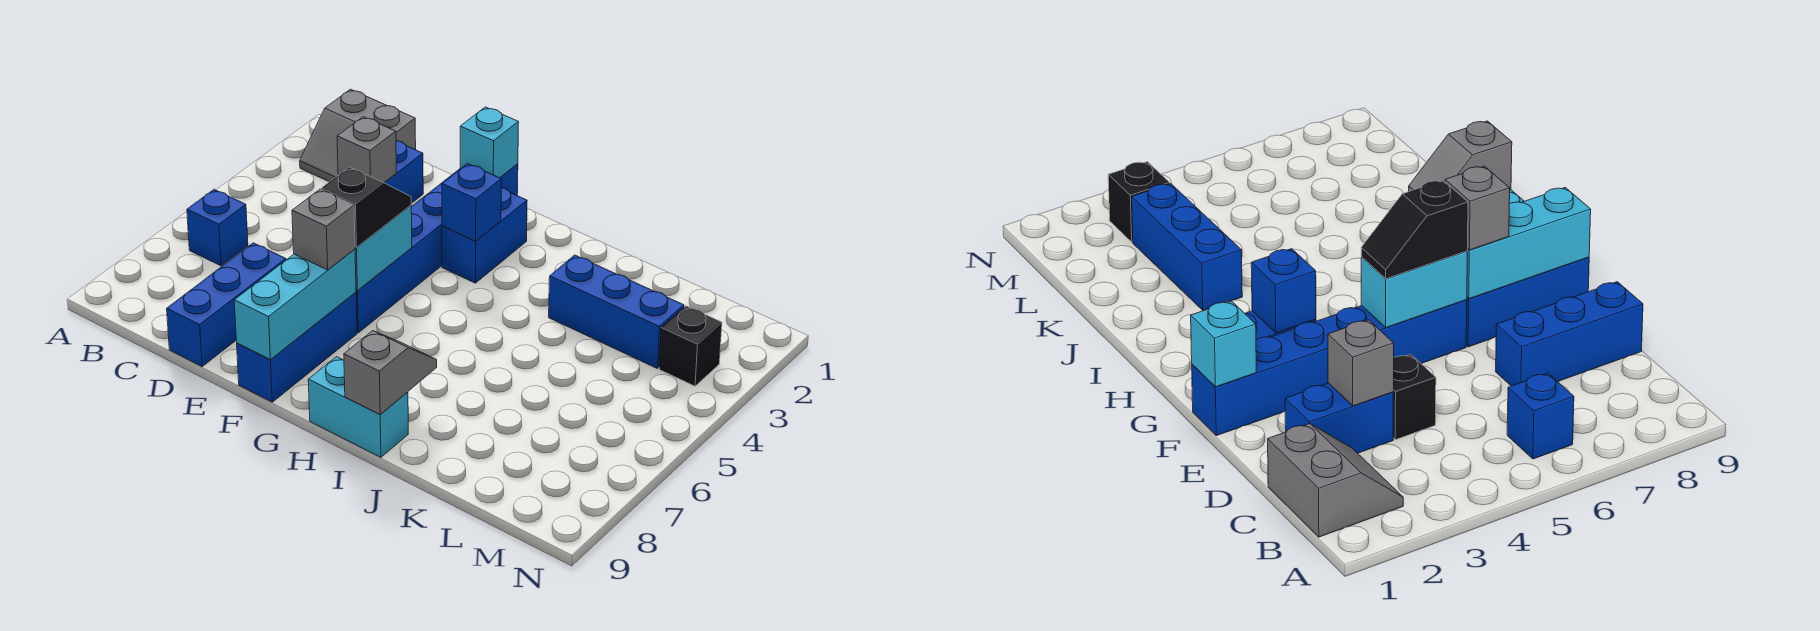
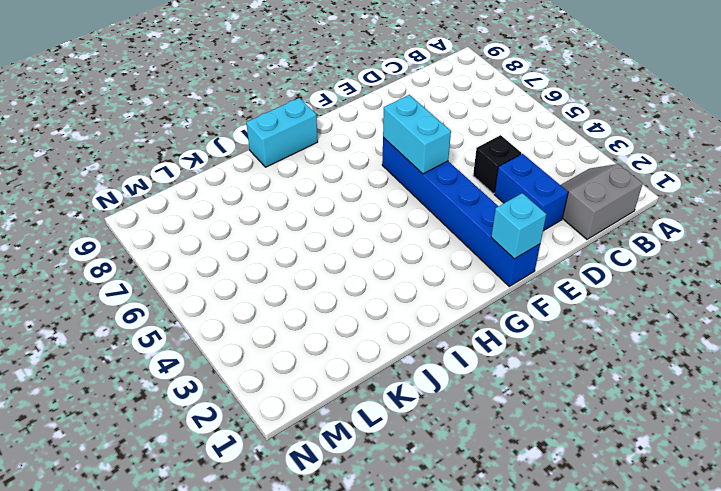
none -> blue brick B6 level 1
none -> blue brick D7:D9 level 1
none -> blue brick F7:F9 level 1

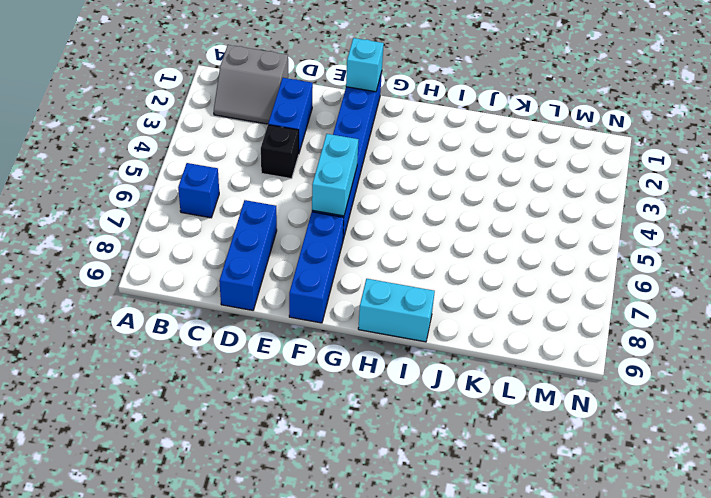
none -> blue brick G2:G3 level 1
none -> blue brick J3:L3 level 1
none -> black brick M3 level 1

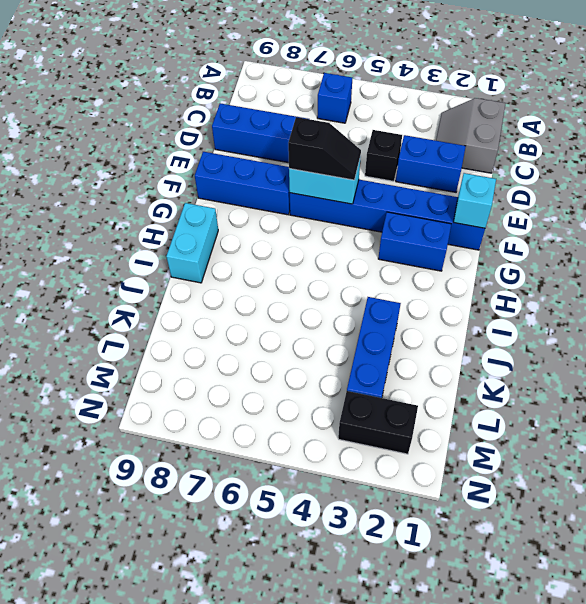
black brick M2:M3 level 1 -> black brick M3 level 1
none -> grey brick D3 level 2
none -> cyan brick F7:F9 level 2
none -> blue brick G3 level 2

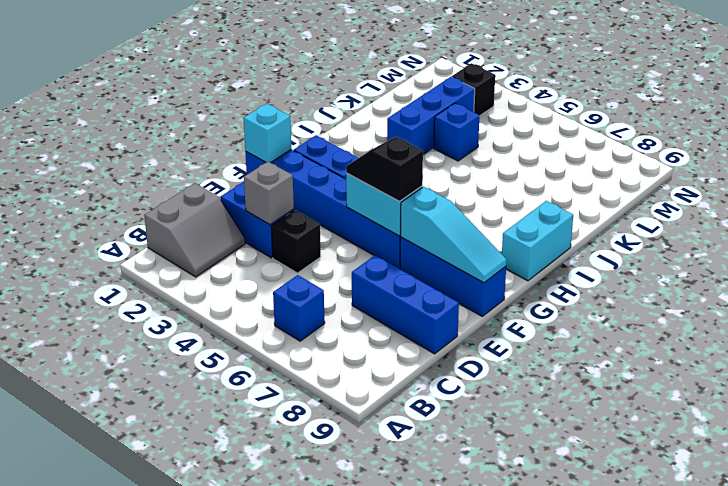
cyan slope F7:F9 level 2 top 7 -> cyan brick F7:F9 level 2
blue brick K4 level 1 -> blue brick G3 level 2
none -> grey slope I8:I9 level 2 top 9
none -> grey brick F7 level 3

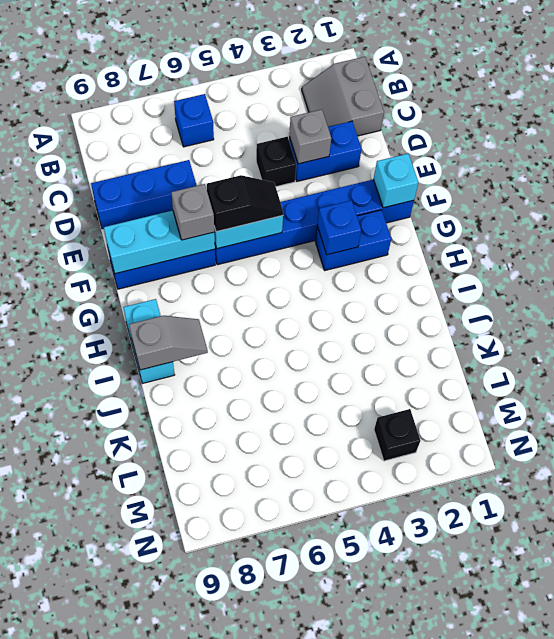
none -> blue brick J3:L3 level 1

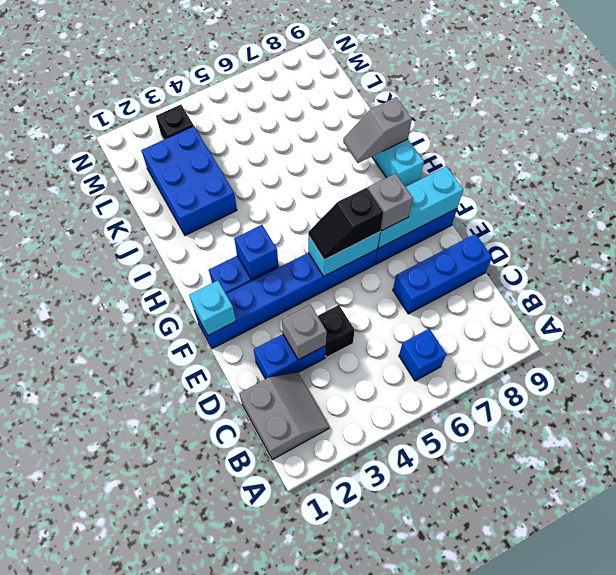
blue brick J2:L3 level 1 -> blue brick J3:L3 level 1

